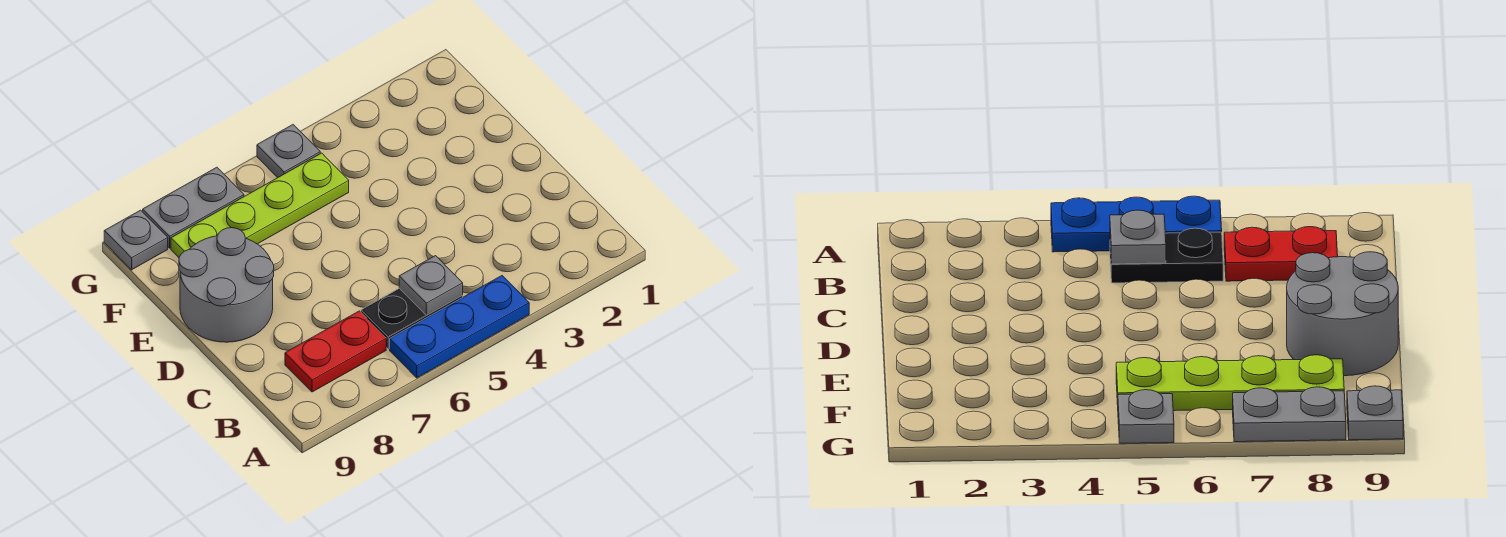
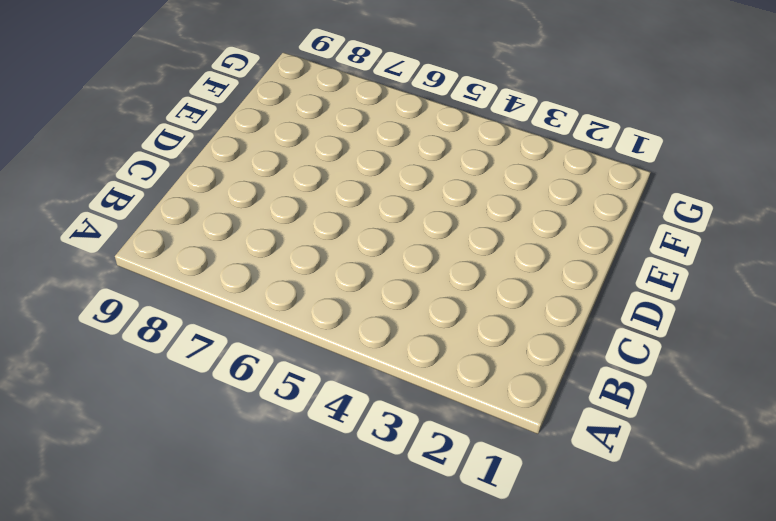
none -> blue plate A4:A6 level 1
none -> black plate B5:B6 level 1

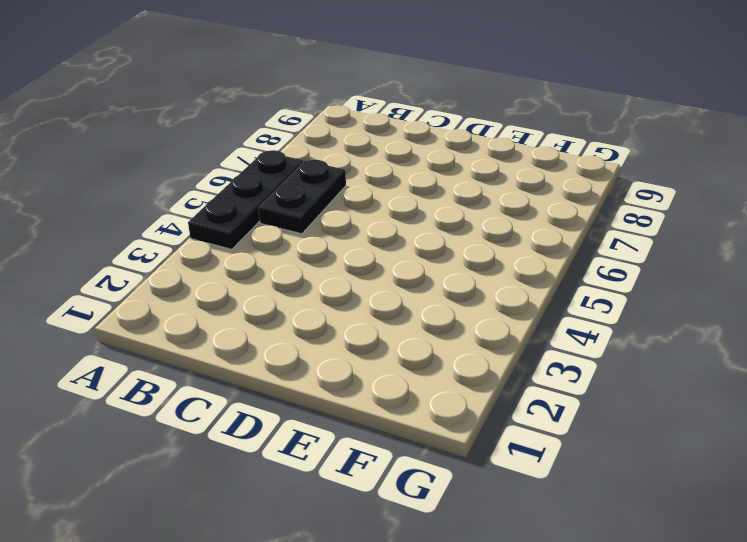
black plate A4:A6 level 1 -> blue plate A4:A6 level 1
none -> red plate B7:B8 level 1
none -> grey round brick D8:E9 level 1

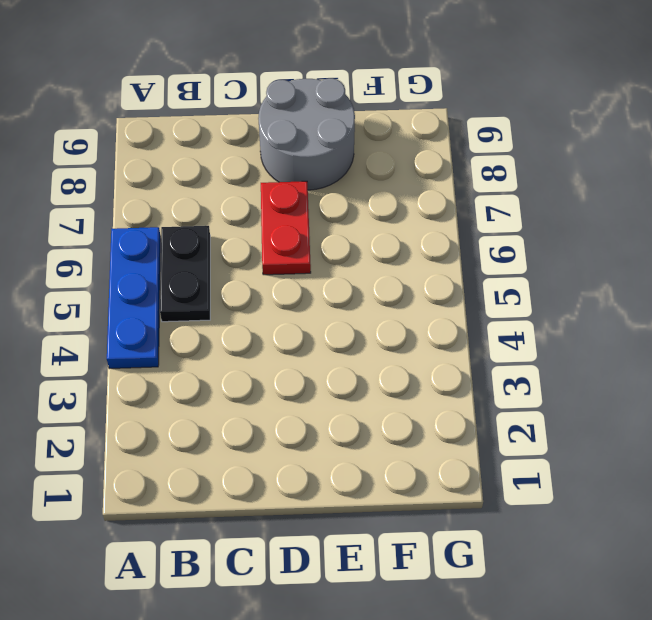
red plate D6:D7 level 1 -> red plate B7:B8 level 1
none -> lime plate F5:F8 level 1
none -> grey plate G5 level 1

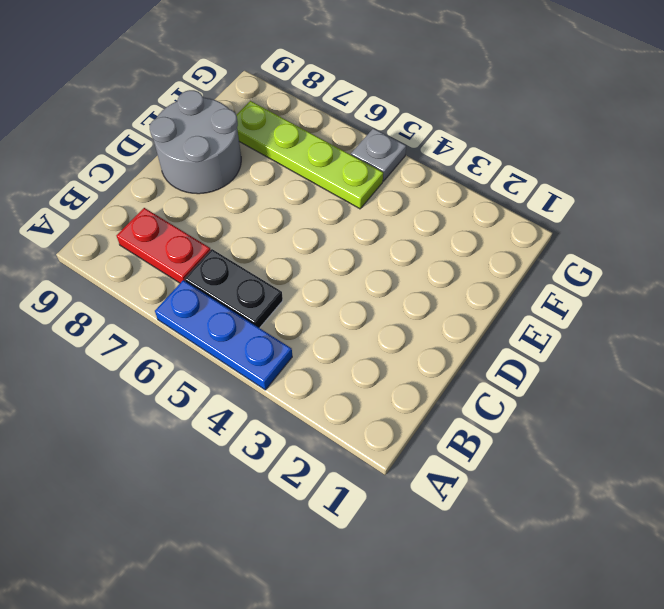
none -> grey plate G7:G8 level 1
none -> grey plate G9 level 1

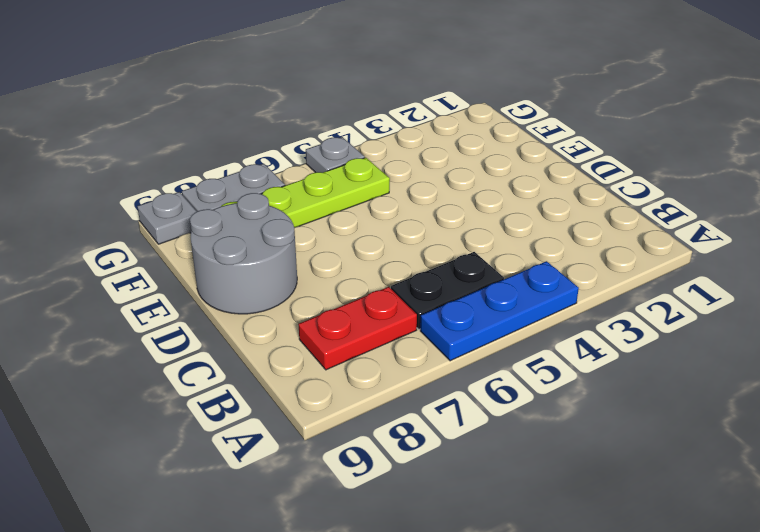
none -> grey plate B5 level 2

